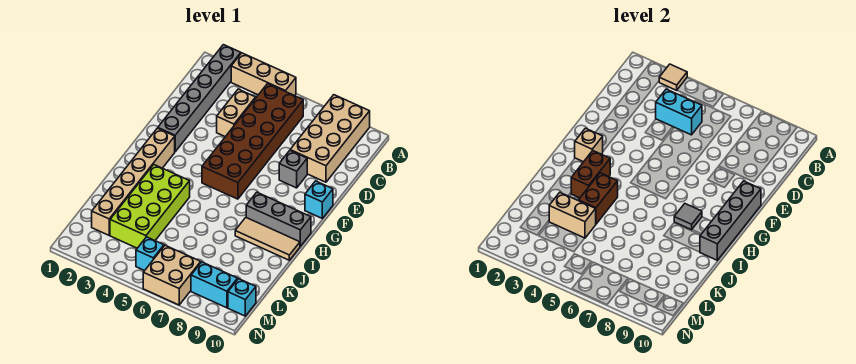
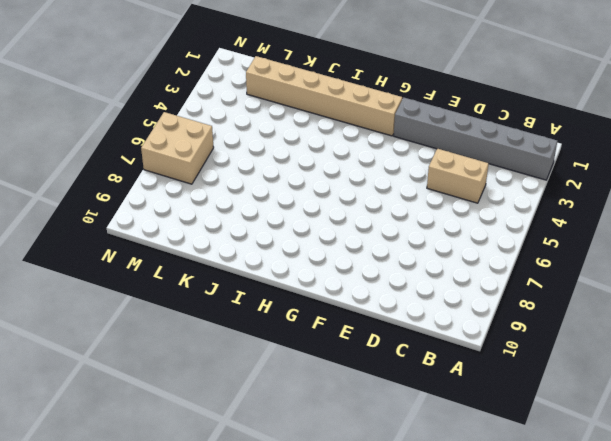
none -> tan brick A3:A5 level 1
none -> tan brick A8:D9 level 1
none -> brown brick B5:G6 level 1

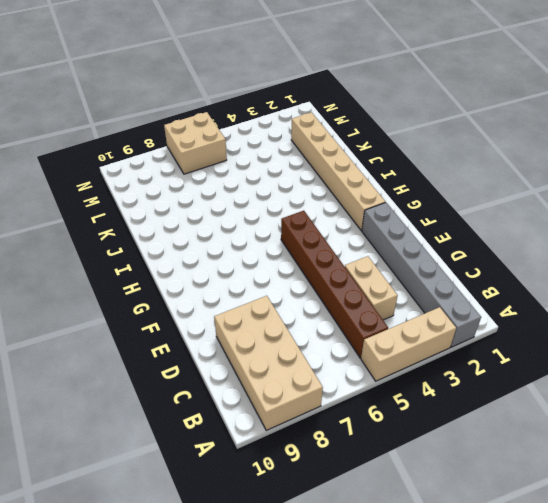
brown brick B5:G5 level 1 -> brown brick B5:G6 level 1
none -> grey brick E8 level 1
none -> cyan brick F10 level 1
none -> grey brick H8:H10 level 1

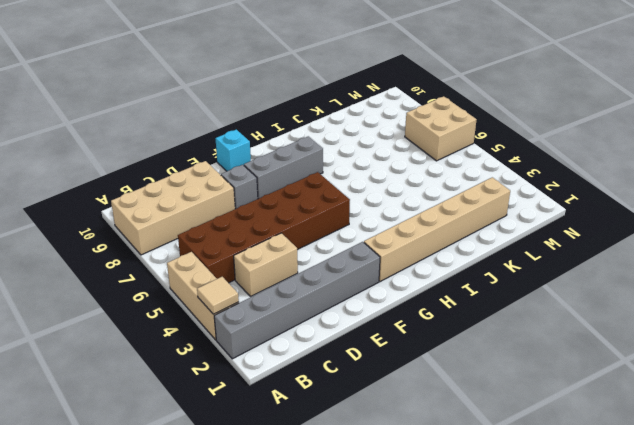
grey brick F8:H8 level 1 -> grey brick H8:H10 level 1
none -> lime brick I3:L4 level 1
none -> tan tile I8:I10 level 1
none -> cyan brick M5 level 1

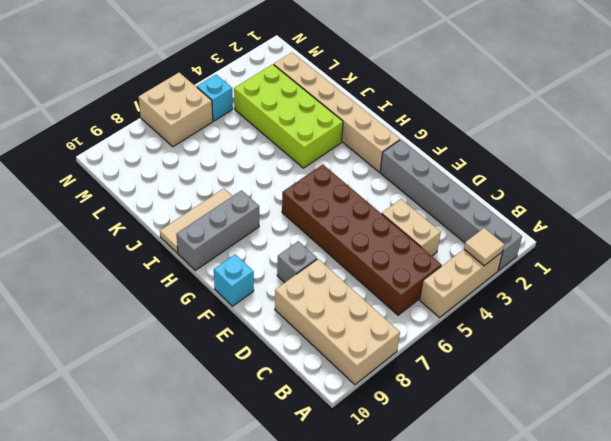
none -> cyan brick M8:M9 level 1
none -> cyan brick M10 level 1
none -> cyan brick C4:C5 level 2

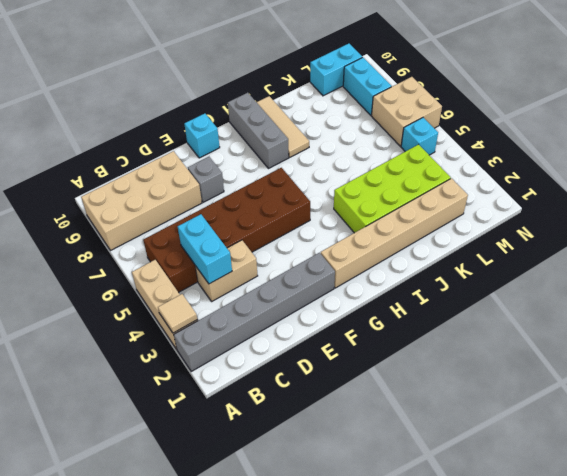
cyan brick L10:M10 level 1 -> cyan brick M10 level 1
none -> grey brick F10:I10 level 2
none -> tan brick G2 level 2
none -> brown brick H3:I3 level 2

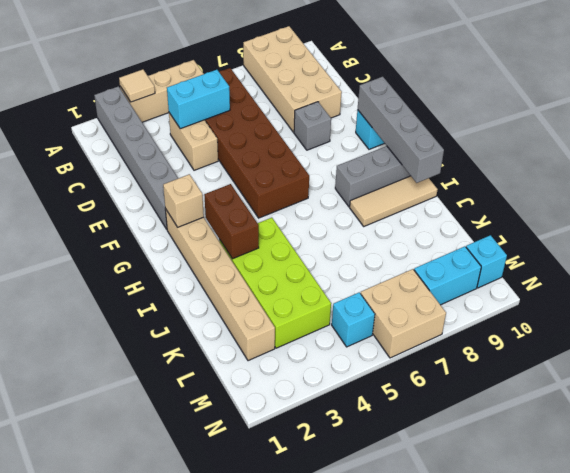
none -> grey tile H8 level 2
none -> brown brick I4:J4 level 2
none -> tan brick K3:K4 level 2

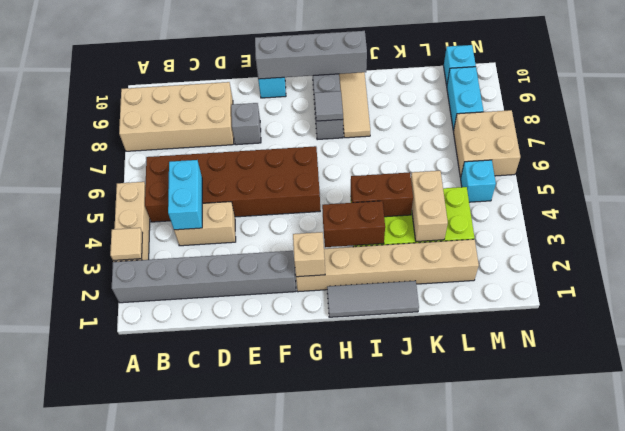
grey tile H1:J1 level 1 -> none

